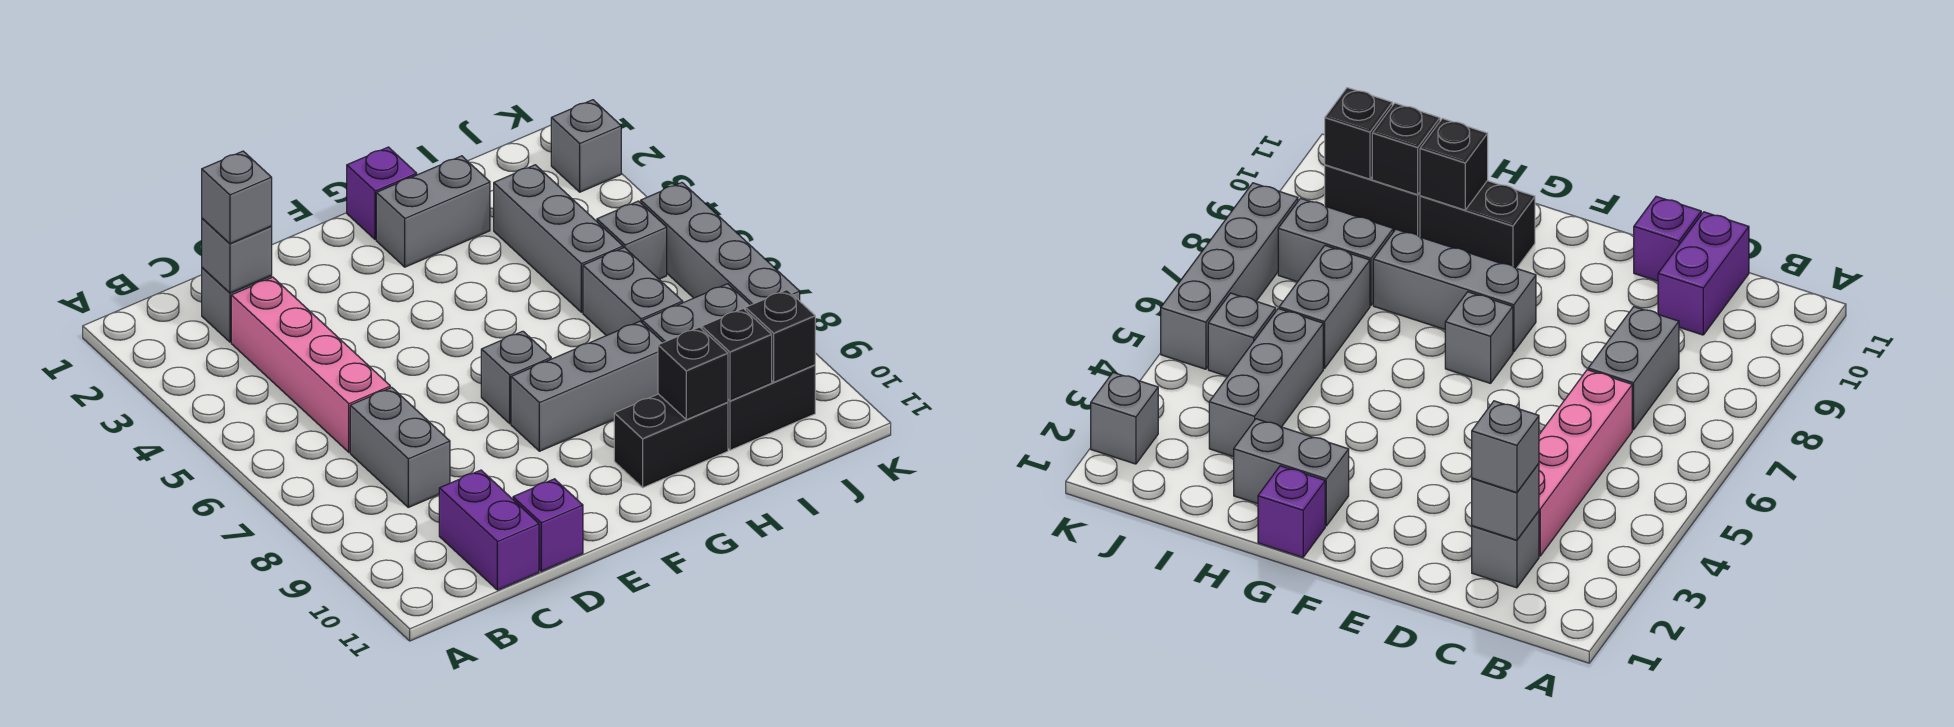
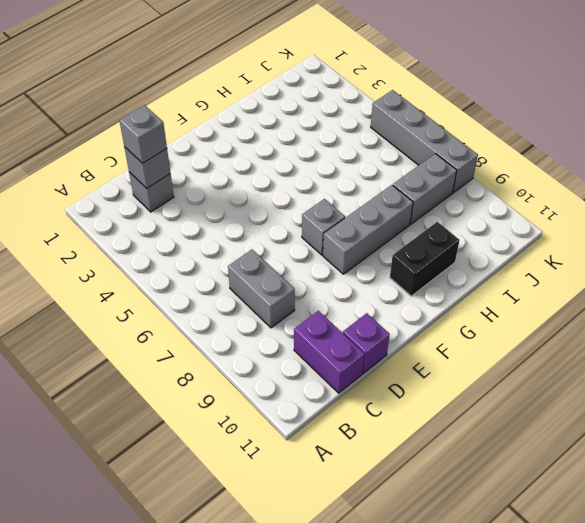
none -> pink brick C3:C6 level 1
none -> purple brick G1 level 1
none -> grey brick G2:H2 level 1

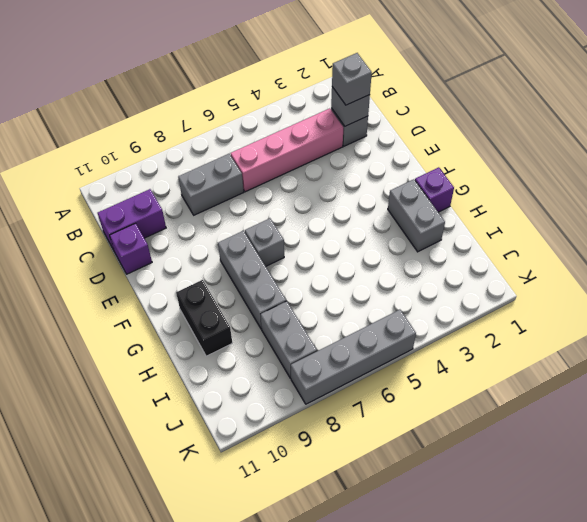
none -> grey brick I3:I5 level 1
none -> grey brick I6:I7 level 1
none -> black brick I10:J10 level 1

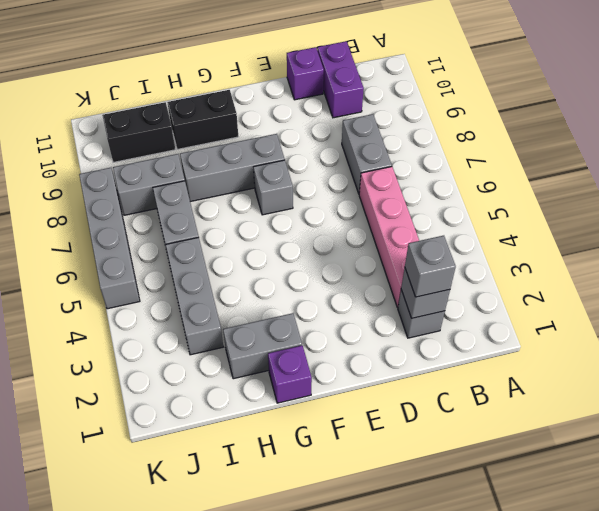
none -> grey brick J5 level 1
none -> grey brick K2 level 1
none -> black brick H10 level 2

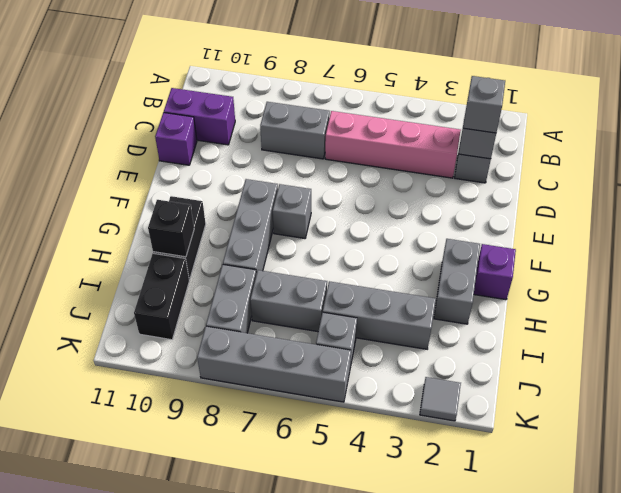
grey tile K2 level 1 -> grey brick K2 level 1
none -> black brick I10 level 2
none -> black brick J10 level 2

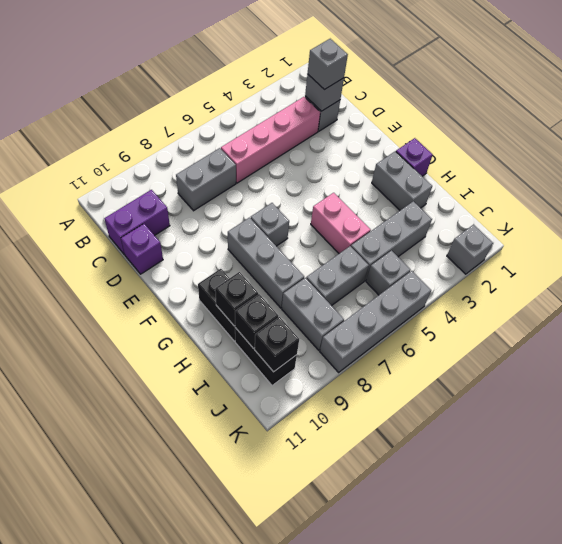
pink brick G5:H5 level 1 -> none

